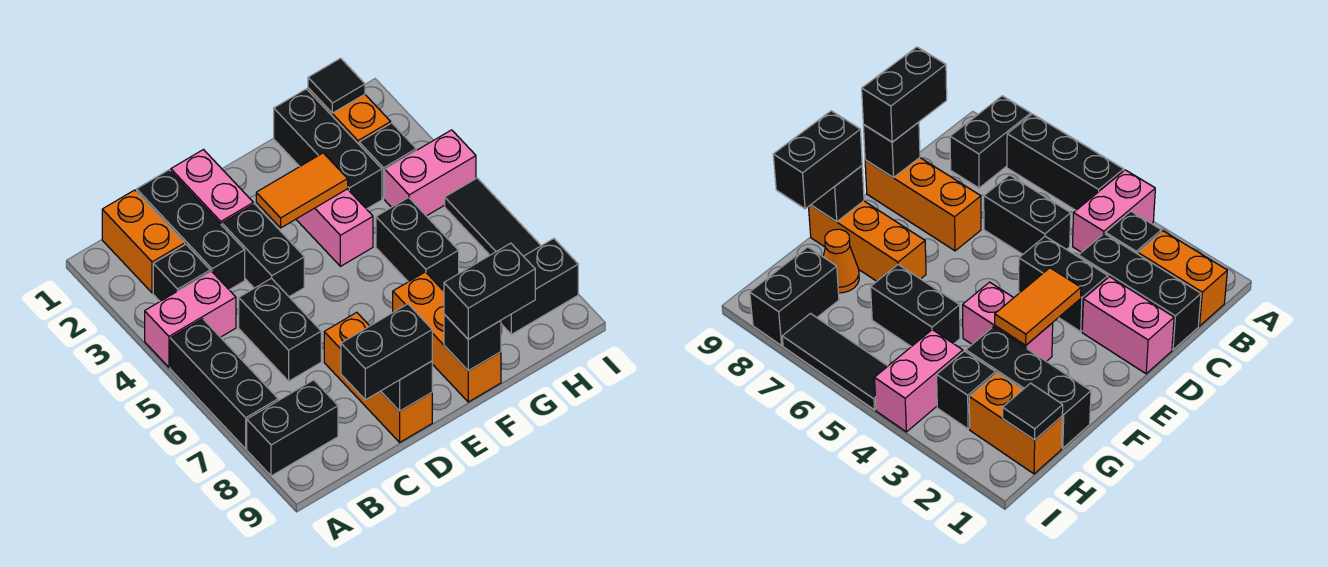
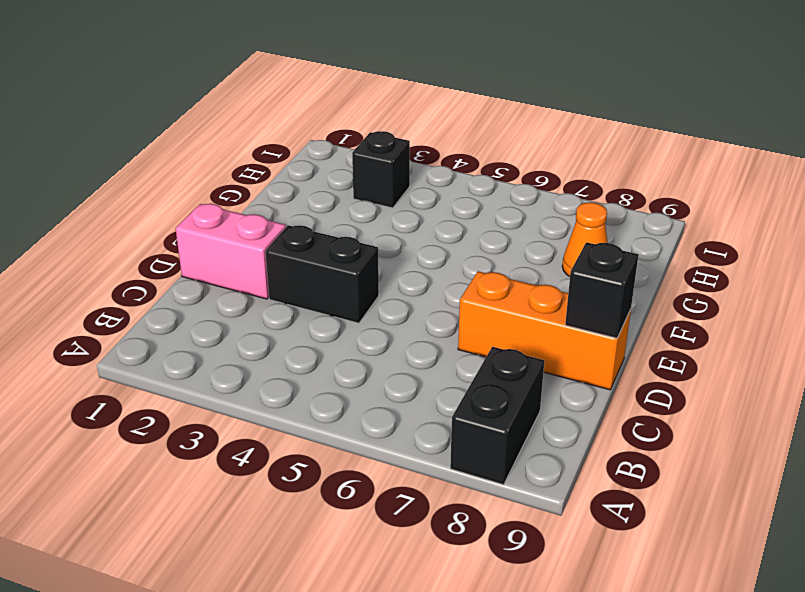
none -> pink brick A4:B4 level 1
none -> black brick A5:A7 level 1
none -> orange brick B1:B2 level 1

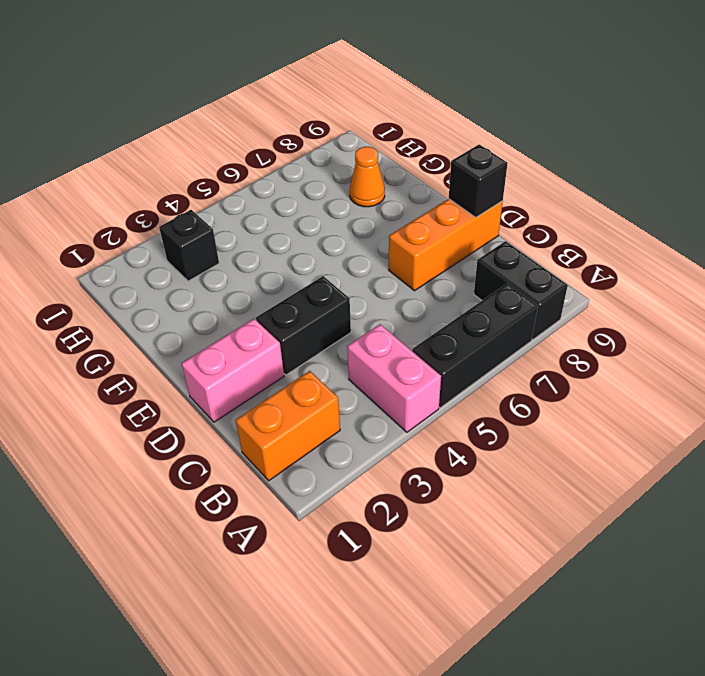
none -> black brick B3 level 1
none -> black brick C1:C3 level 1
none -> black brick C5:C6 level 1

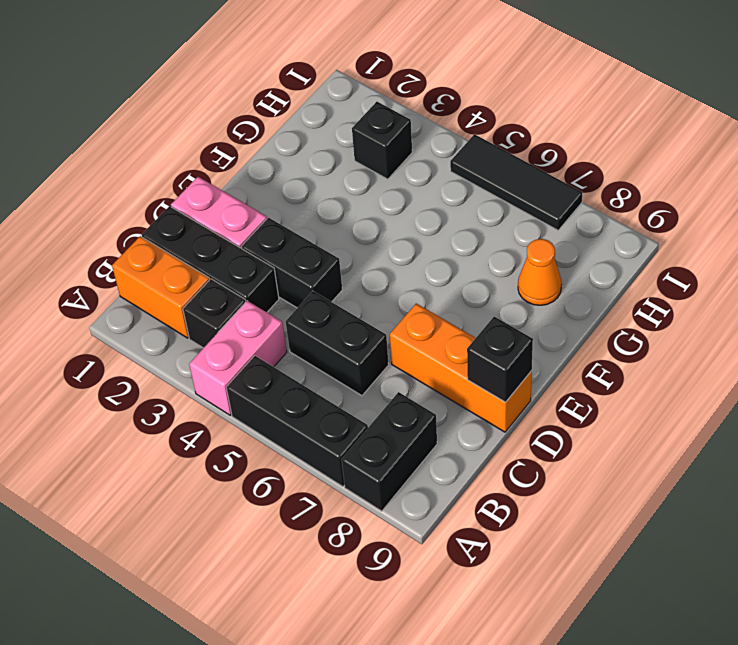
none -> pink brick F3:F4 level 1
none -> orange brick F7:F9 level 1
none -> black brick G1:G3 level 1

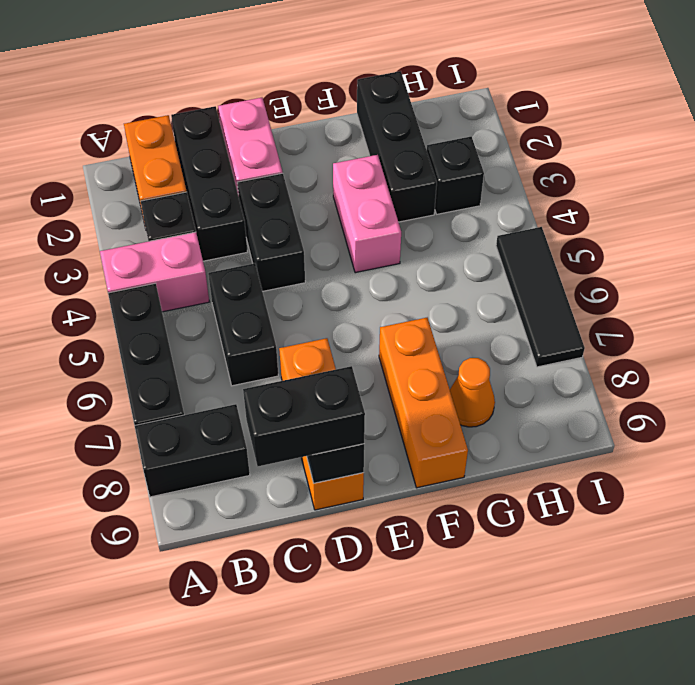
none -> black brick G5:G6 level 1
none -> orange brick H1:H2 level 1
none -> pink brick H4:I4 level 1

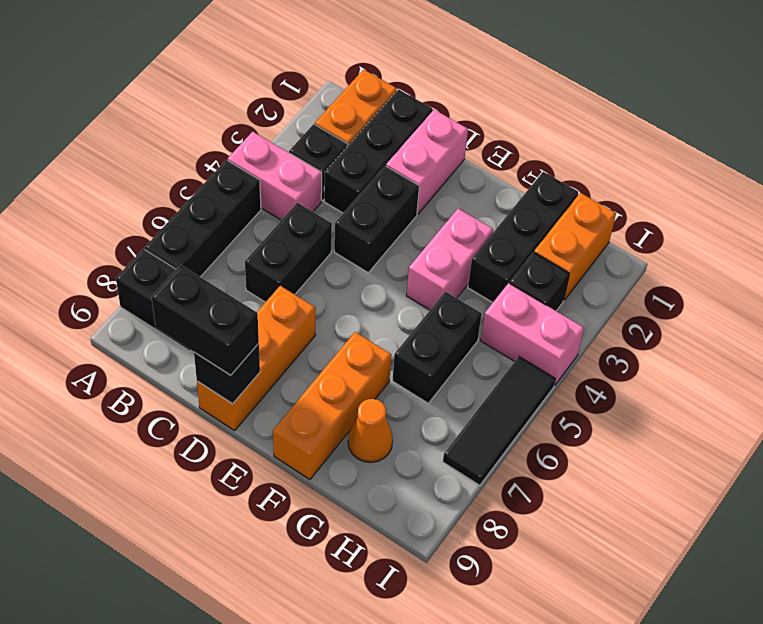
none -> black brick H8:I8 level 1
none -> orange tile E3:F3 level 2
none -> black brick F9 level 2

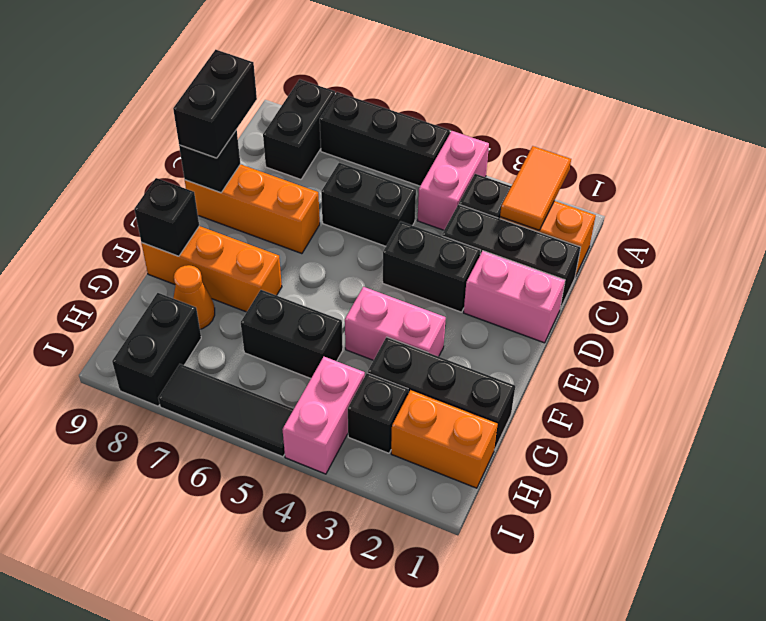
orange tile A2:B2 level 2 -> orange tile E3:F3 level 2
none -> black tile H1 level 2
none -> black brick F9:G9 level 3

